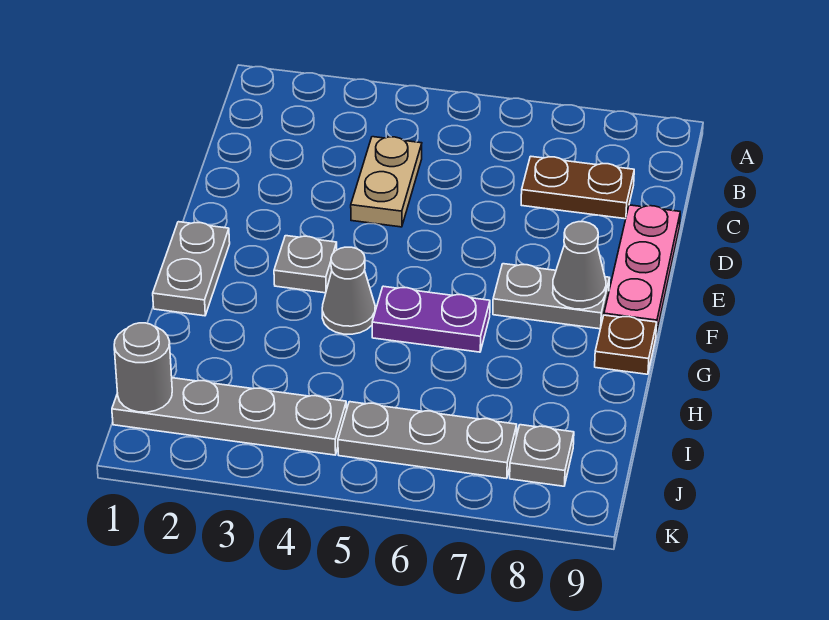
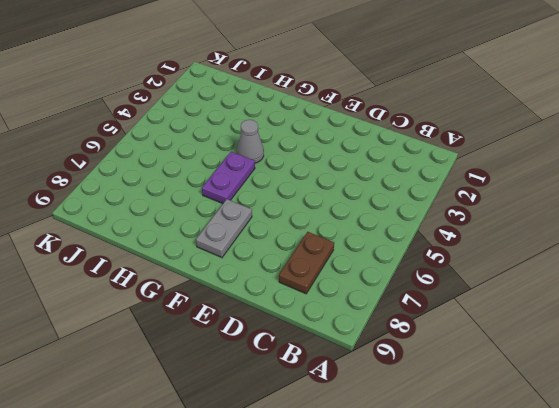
none -> tan plate C4:D4 level 1
none -> pink plate D9:F9 level 1
none -> grey plate F1:G1 level 1

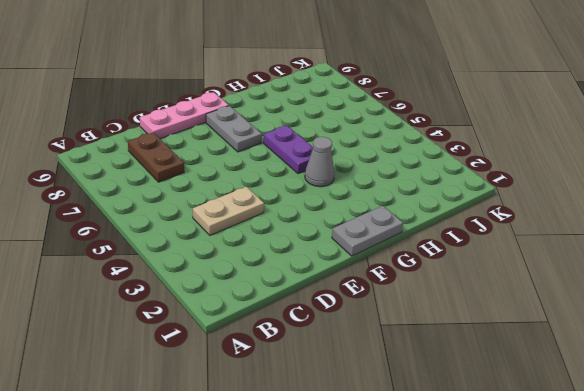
none -> grey plate F3 level 1
none -> brown plate G9 level 1
none -> grey plate J1:J4 level 1

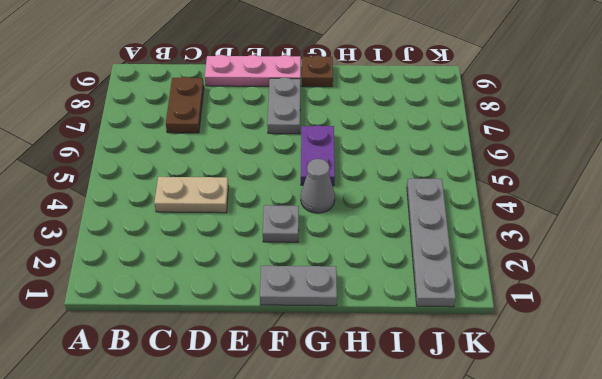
none -> grey plate J5:J7 level 1
none -> grey plate J8 level 1
none -> grey cone F8 level 2

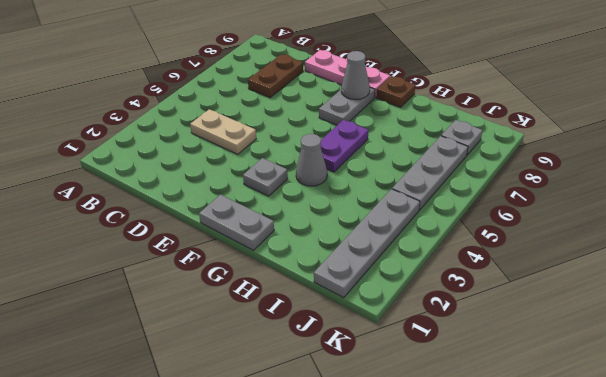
none -> grey round brick J1 level 2

